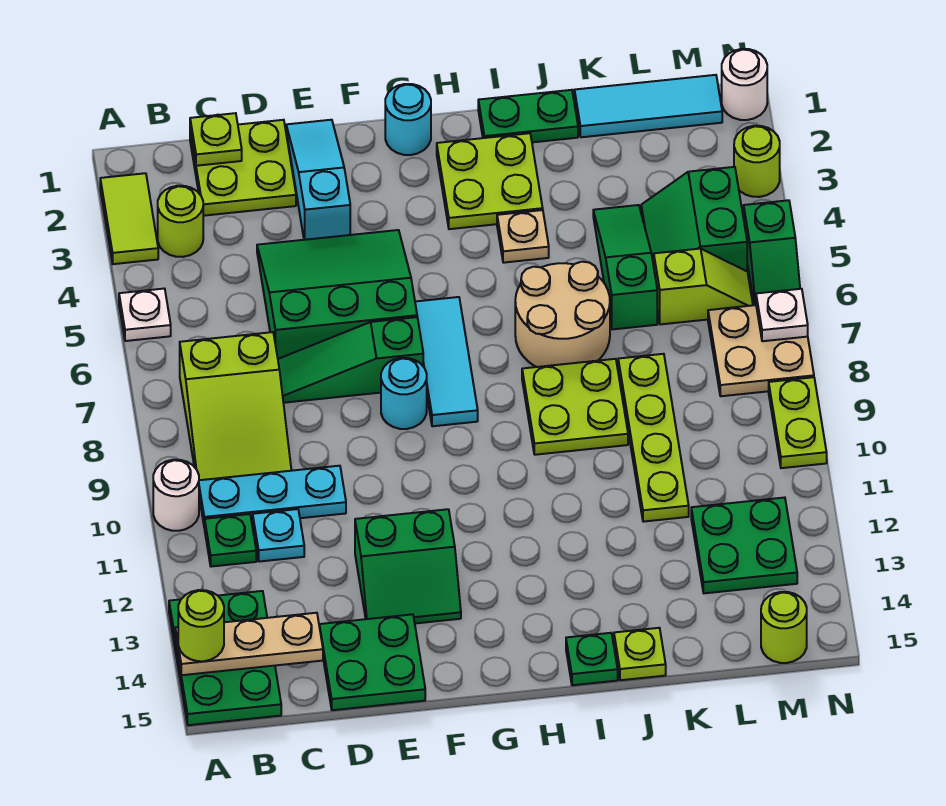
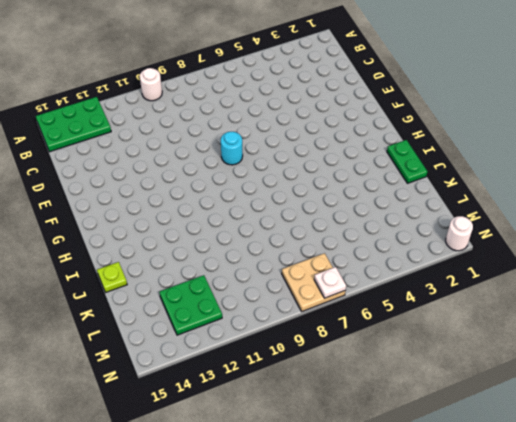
none -> lime tile A2:A3 level 1
none -> white plate A5 level 1
none -> lime round brick B3 level 1
none -> lime slope B7:C9 level 1 top 7

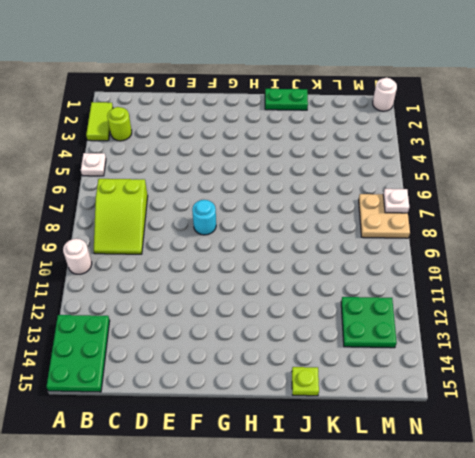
none -> cyan plate B10:D10 level 1
none -> green plate B11 level 1
none -> lime plate C1:D2 level 1
none -> cyan plate C11 level 1

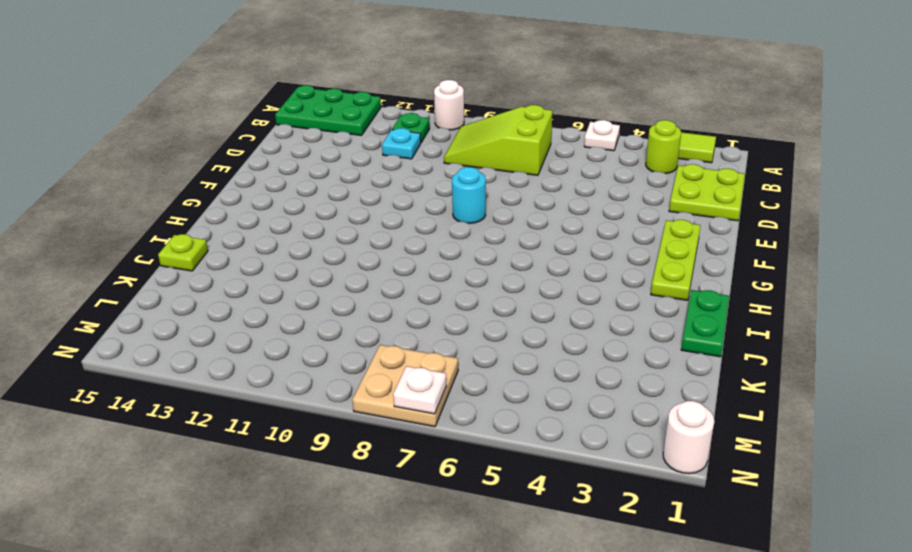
lime plate F2:H2 level 1 -> lime plate H2:I3 level 1
none -> cyan plate B10:D10 level 1
none -> green slope D4:F6 level 1 top 6
none -> green slope D7:F7 level 1 top F
none -> green plate D14:E15 level 1

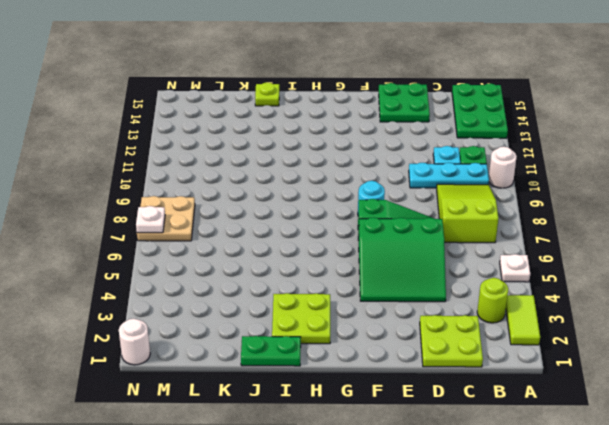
none -> cyan slope E1:E3 level 1 top 3
none -> green slope E12:F13 level 1 top 12
none -> cyan round brick G1 level 1
none -> cyan tile G6:G8 level 1

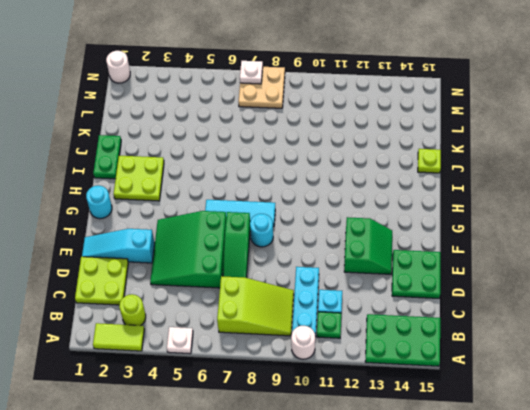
none -> tan plate I4 level 1
none -> tan round brick I6:J7 level 1
none -> lime plate I8:J9 level 1
none -> green plate I15 level 1

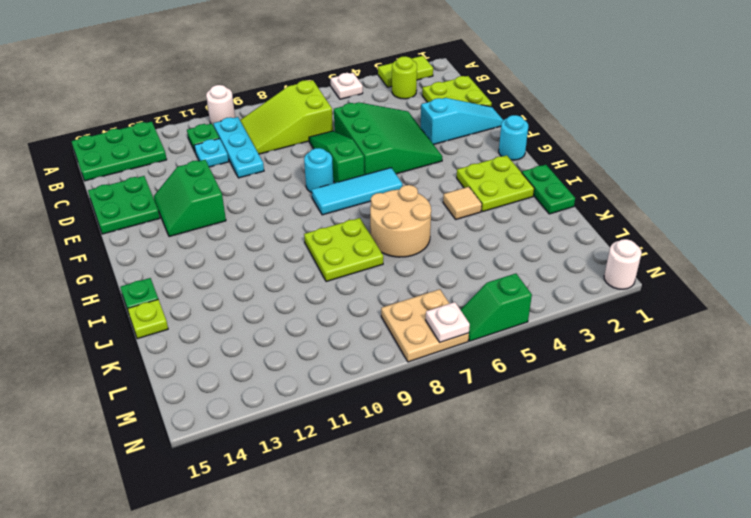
tan tile I4 level 1 -> tan plate I4 level 1
none -> cyan tile K1:M1 level 1
none -> green slope K4:K6 level 1 top 6
none -> lime plate K8:K11 level 1
none -> green slope L4:M5 level 1 top M

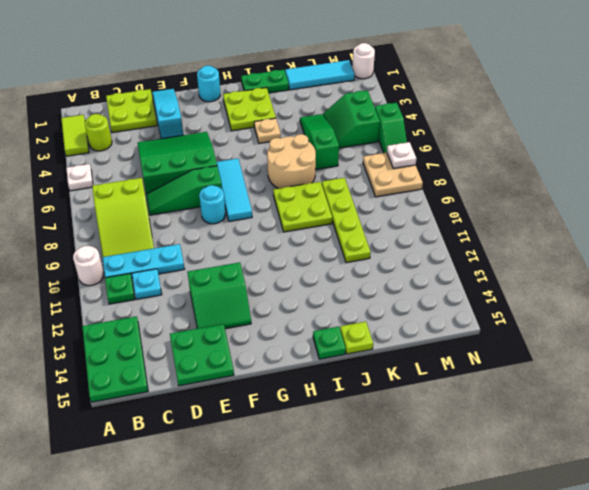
none -> lime slope L6:M6 level 1 top L
none -> green plate L12:M13 level 1
none -> lime round brick M15 level 1
none -> lime round brick N3 level 1

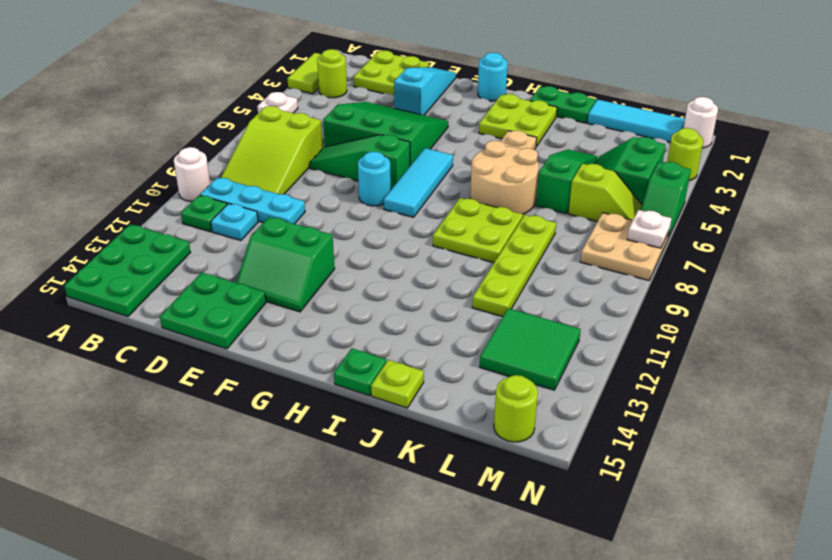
green tile L12:M13 level 1 -> green plate L12:M13 level 1
none -> lime plate N9:N10 level 1
none -> tan plate A14:C14 level 2
none -> lime plate C1 level 2
none -> lime round brick A14 level 3

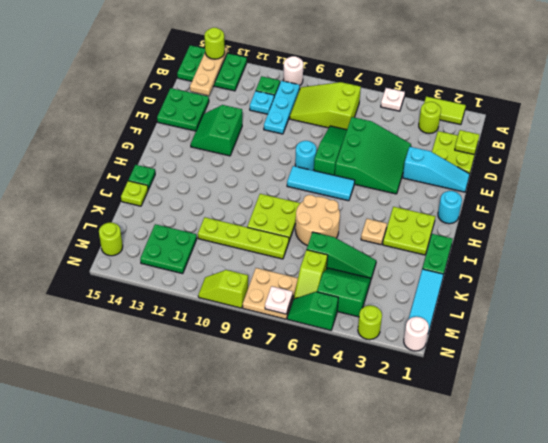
lime slope N9:N10 level 1 top 9 -> lime plate N9:N10 level 1

